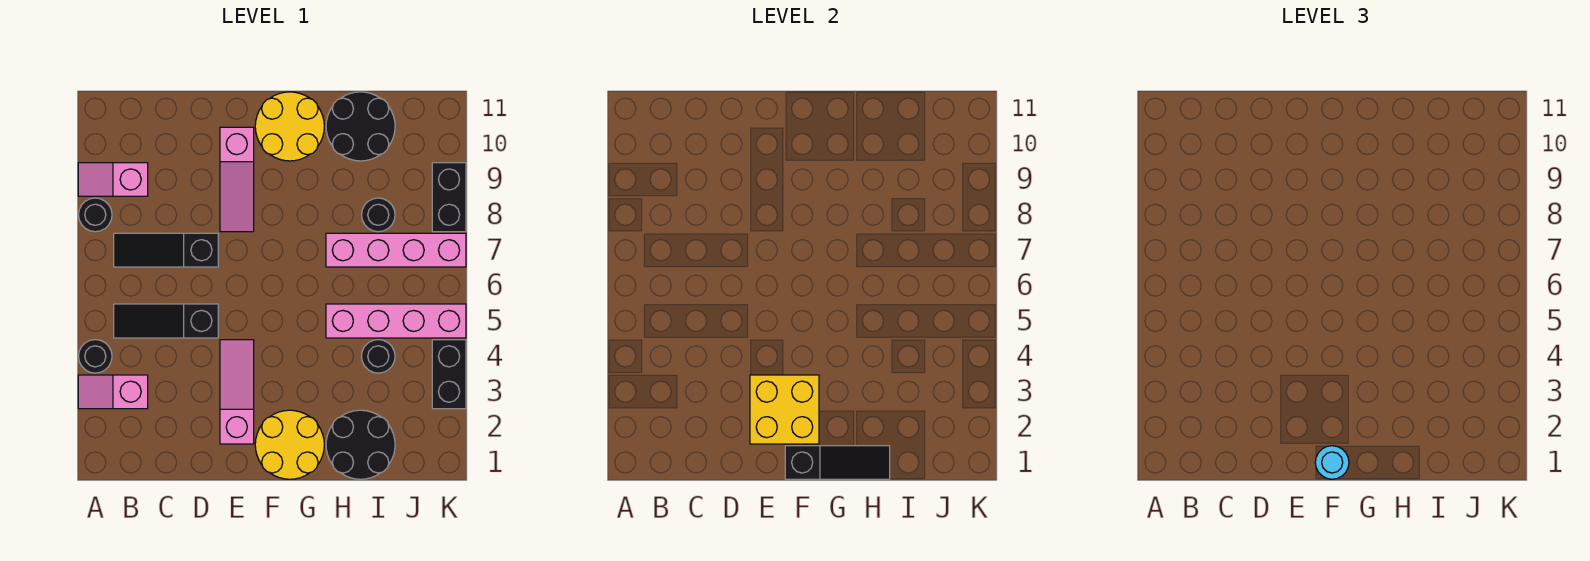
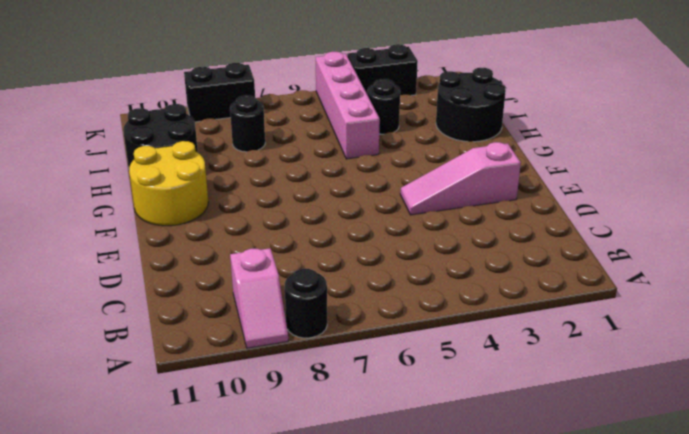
none -> pink slope A3:B3 level 1 top B
none -> black round brick A4 level 1
none -> black slope B5:D5 level 1 top D

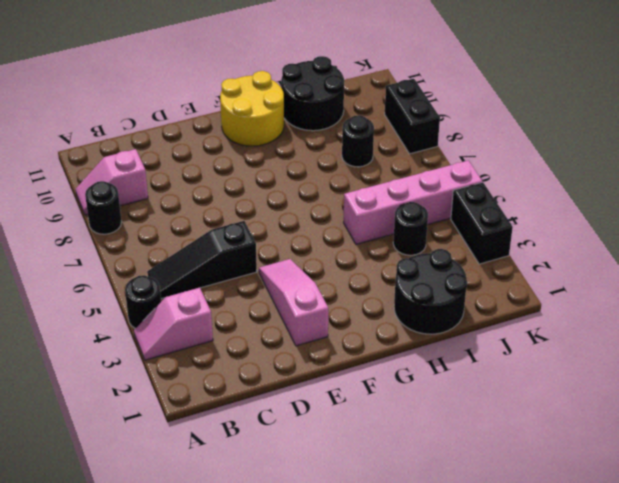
none -> black slope B7:D7 level 1 top D
none -> pink slope E8:E10 level 1 top 10
none -> yellow round brick F1:G2 level 1

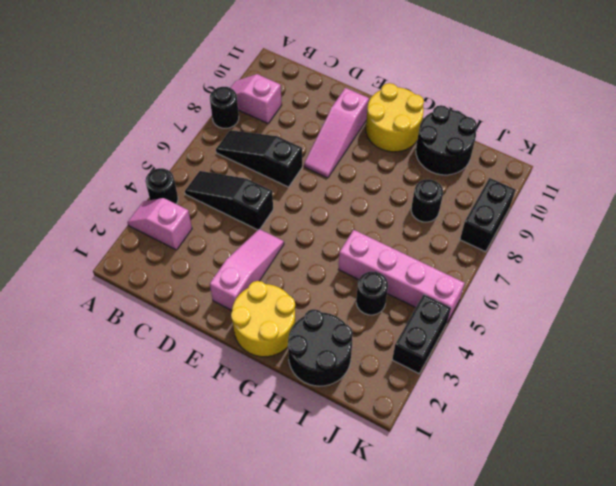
none -> pink brick H7:K7 level 1
none -> yellow brick E2:F3 level 2
none -> black slope F1:H1 level 2 top F

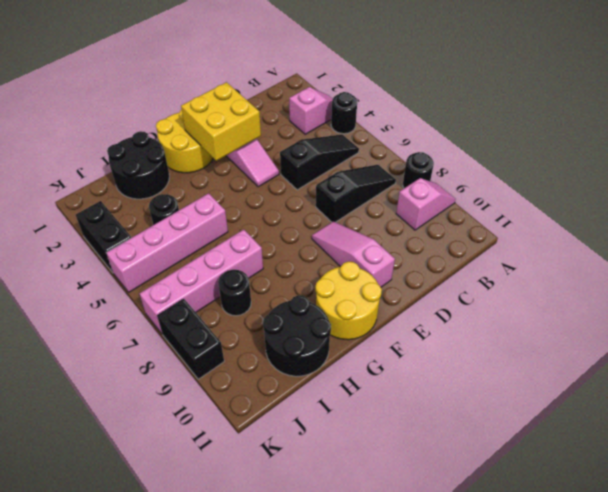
none -> black slope F1:H1 level 2 top F
none -> cyan round brick F1 level 3

